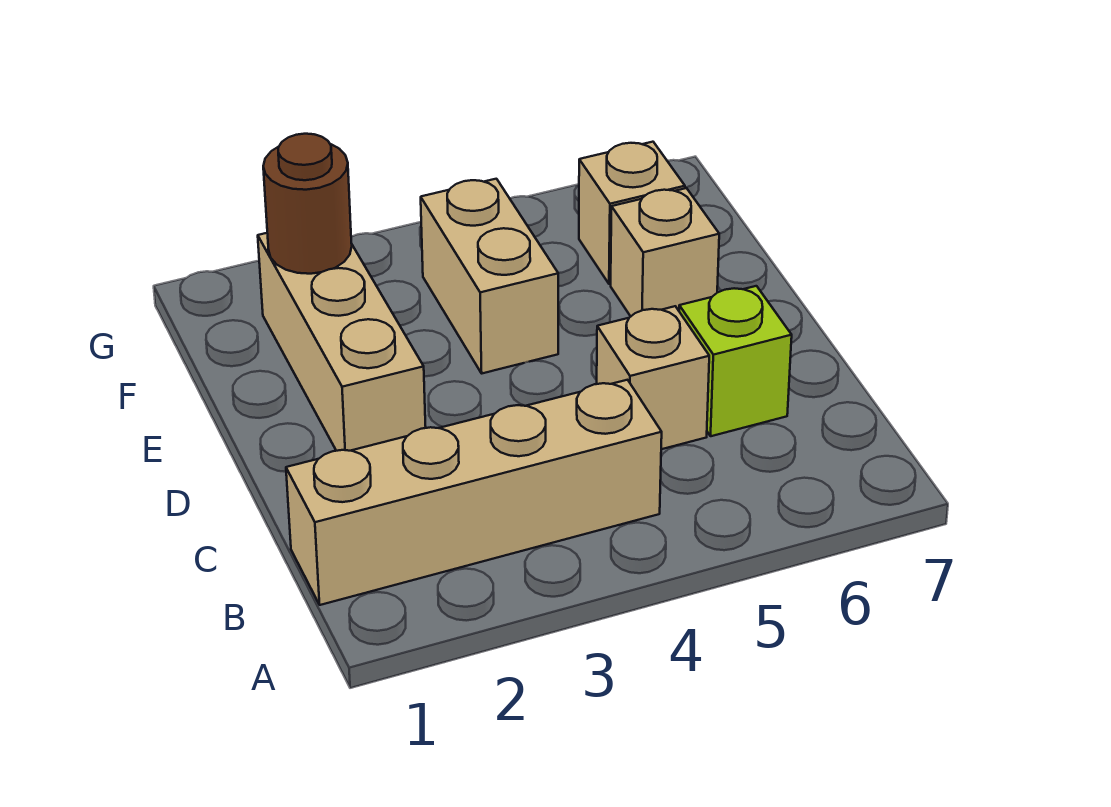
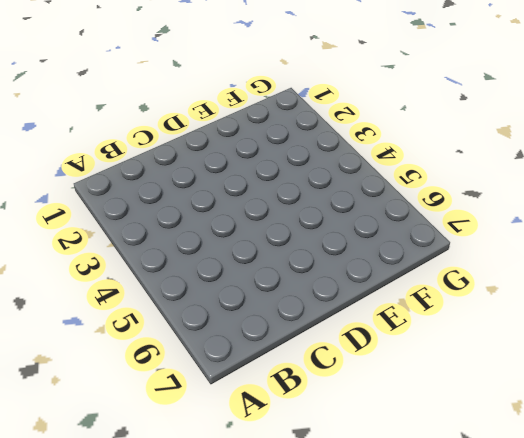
none -> tan brick B1:B4 level 1
none -> tan brick C5 level 1

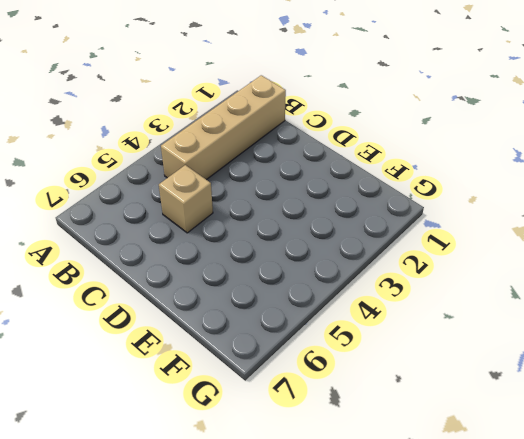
none -> lime brick C6 level 1
none -> tan brick D2:F2 level 1

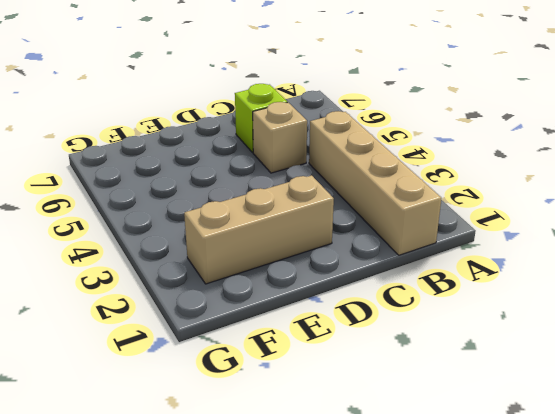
none -> tan brick E4:F4 level 1
none -> tan brick E6 level 1

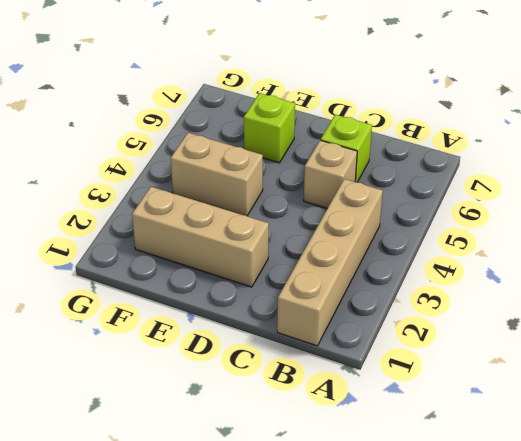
lime brick E6 level 1 -> tan brick E6 level 1
none -> tan brick F6 level 1
none -> brown round brick F2 level 2

